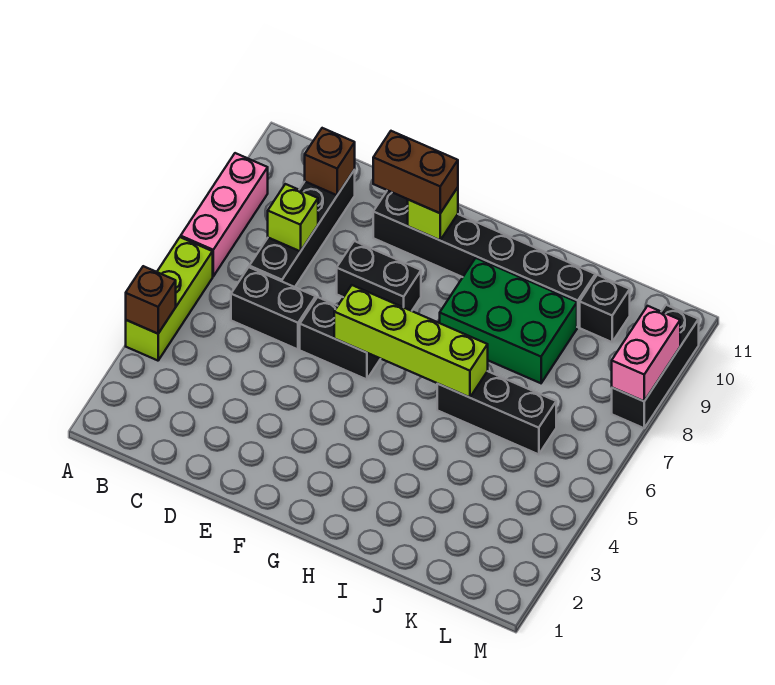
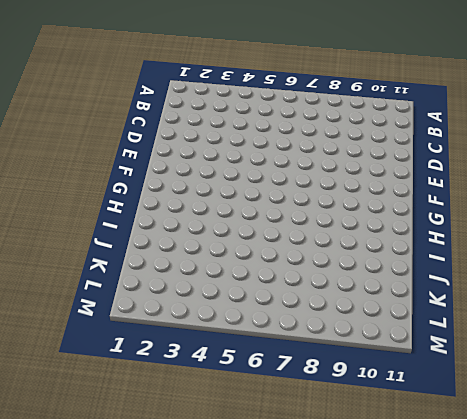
none -> lime brick A4:A6 level 1
none -> pink brick A7:A9 level 1
none -> black brick C6:D6 level 1

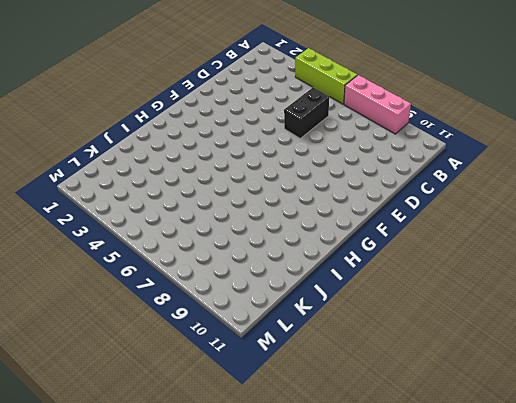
none -> black brick C7:C10 level 1
none -> black brick E6:F6 level 1
none -> black brick E8:F8 level 1

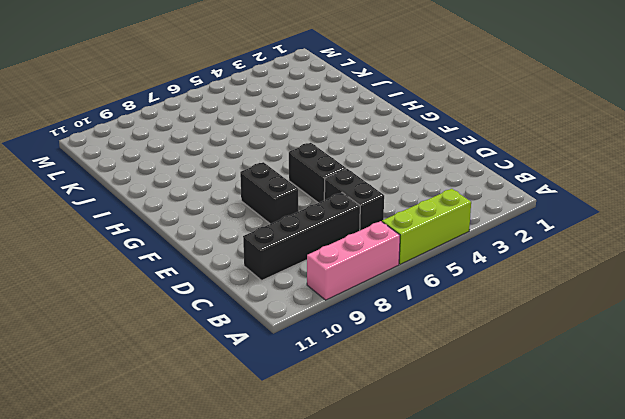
none -> black brick E10:J10 level 1
none -> green brick H8:J9 level 1
none -> black brick I6:K6 level 1

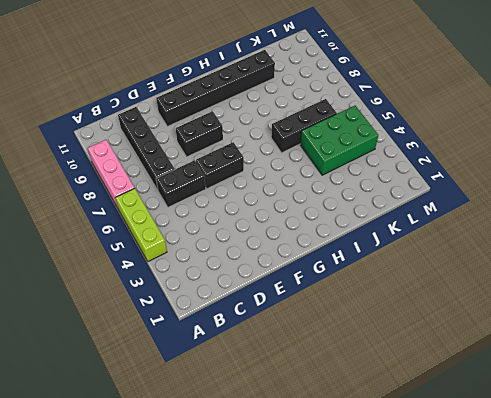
green brick J4:L5 level 1 -> green brick H8:J9 level 1
none -> black brick K10 level 1
none -> black brick M8:M10 level 1
none -> brown brick A4 level 2

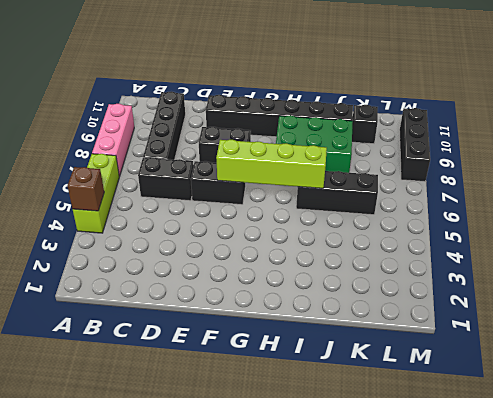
none -> lime brick C8 level 2
none -> brown brick C10 level 2
none -> lime brick F10 level 2

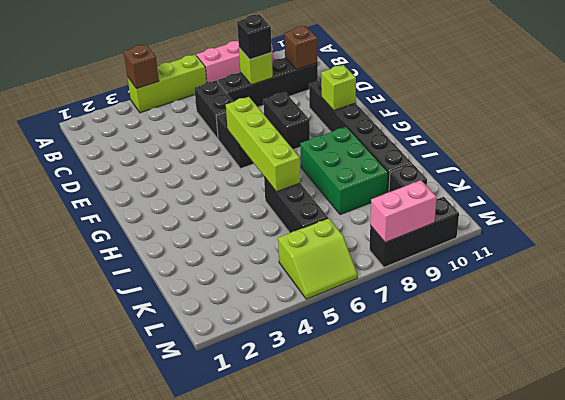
black brick C8 level 3 -> none
lime slope L5:M6 level 1 top L -> none
none -> brown brick E10:F10 level 3

